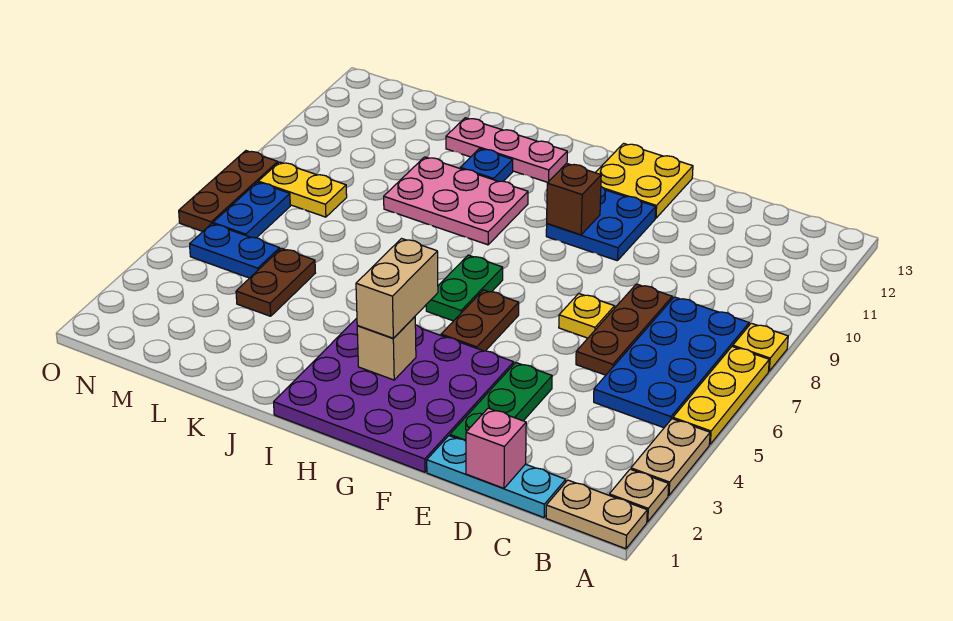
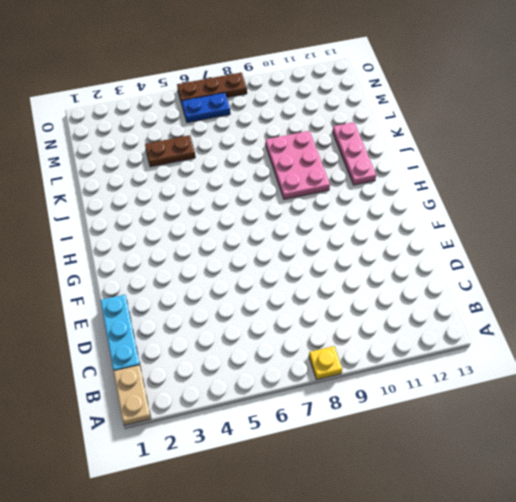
none -> tan plate A2 level 1
none -> tan plate A3:A4 level 1
none -> yellow plate A5:A7 level 1

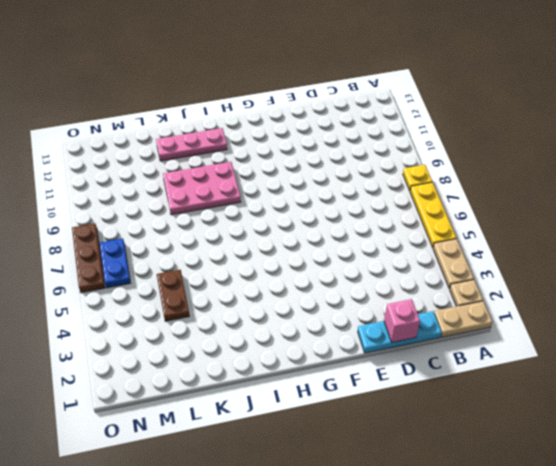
none -> blue plate B5:C8 level 1
none -> brown plate D6:D8 level 1
none -> green plate E2:E4 level 1

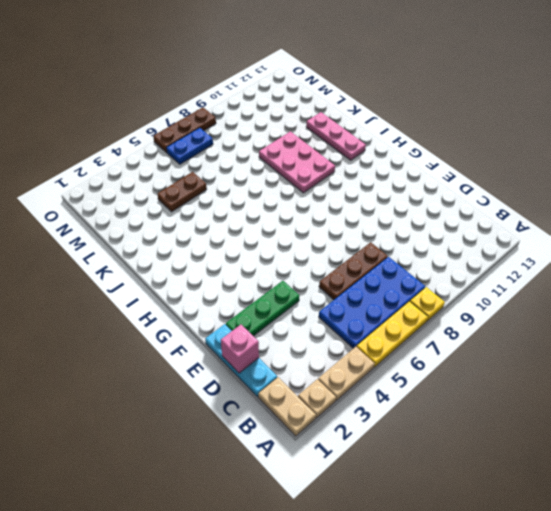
none -> yellow plate E7 level 1
none -> purple plate F1:I4 level 1
none -> blue plate F10:G11 level 1

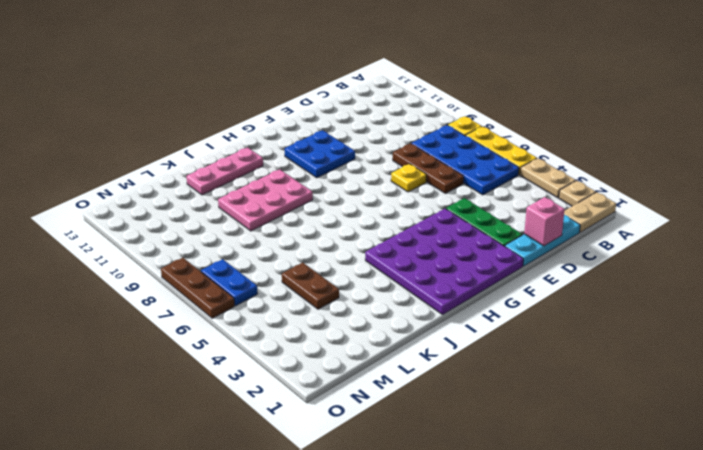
none -> yellow plate F12:G13 level 1
none -> brown plate G5:G6 level 1
none -> green plate H6:H7 level 1

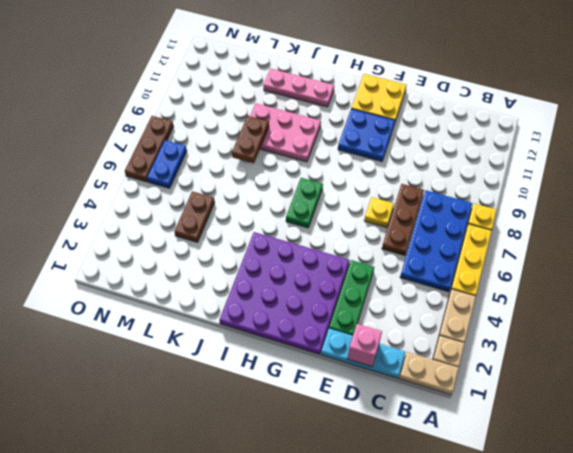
brown plate K8:K9 level 2 -> brown plate G5:G6 level 1
none -> blue plate J11 level 1
none -> blue plate M5:N5 level 1
none -> yellow plate M8:N8 level 1

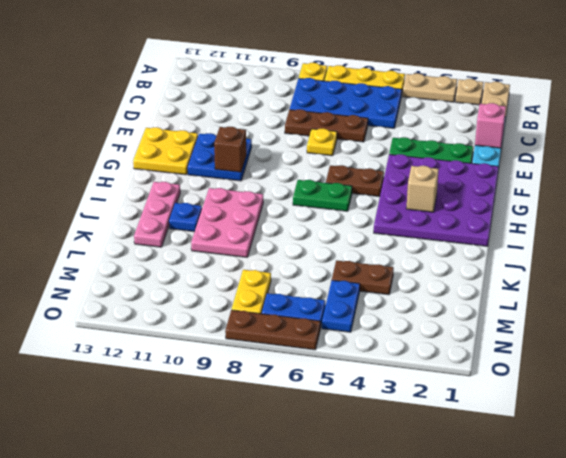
none -> tan brick H3:H4 level 3

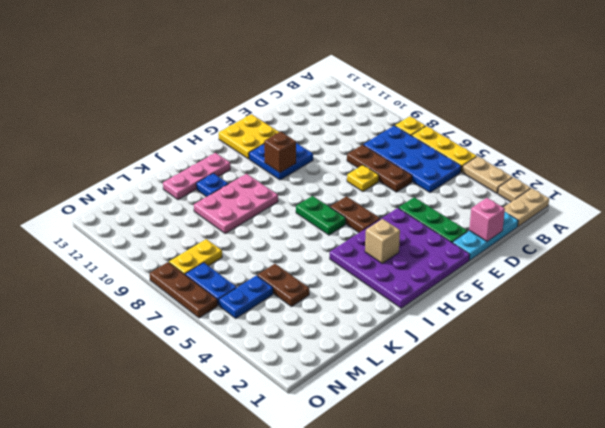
none -> tan brick H3:H4 level 3

